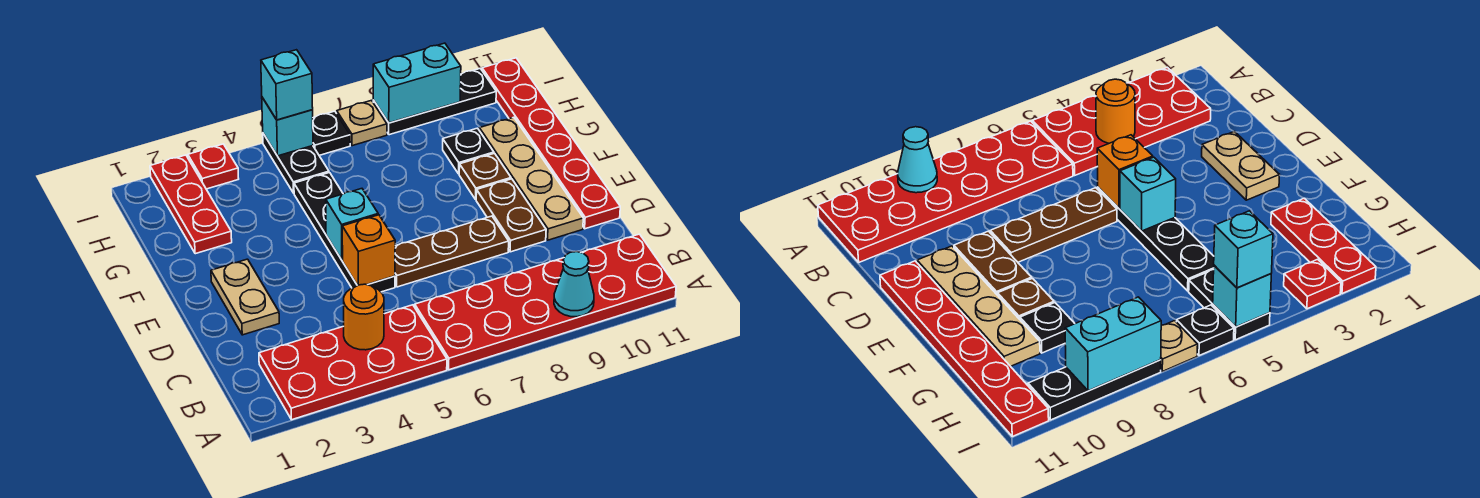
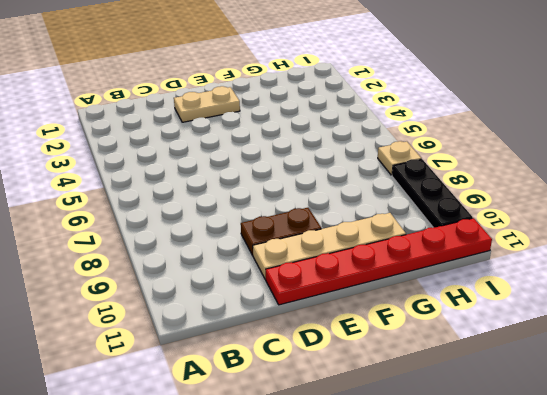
none -> red plate A2:B5 level 1
none -> red plate A6:B11 level 1
none -> black plate D5:G5 level 1

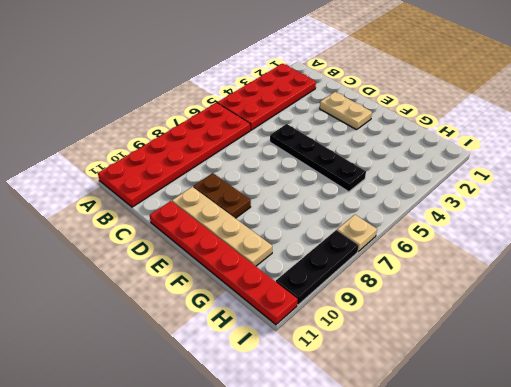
none -> brown plate D6:D8 level 1
none -> brown plate F9 level 1
none -> red plate G2:I2 level 1

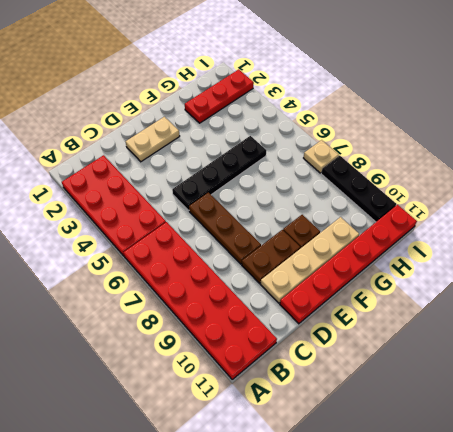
none -> black plate G9 level 1
none -> black plate H5:I5 level 1
none -> red plate I3 level 1

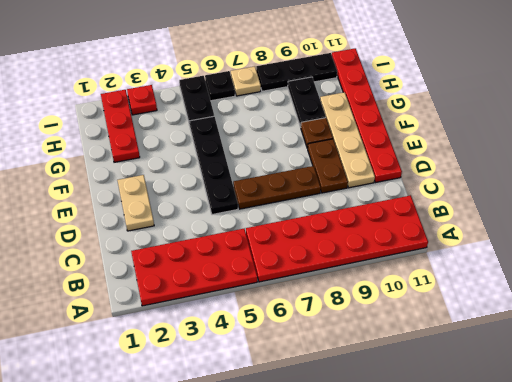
black plate G9:H9 level 1 -> black plate G9 level 1
none -> cyan cone A9 level 2
none -> orange round brick B4 level 2
none -> orange brick D5 level 2

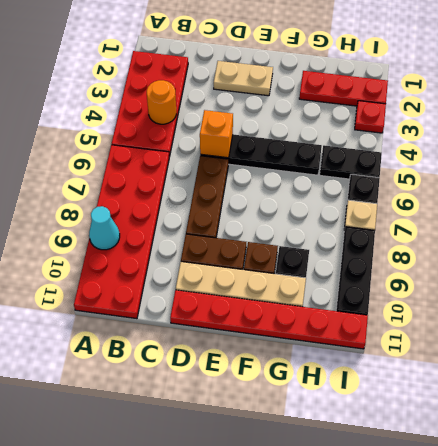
none -> cyan brick E5 level 2
none -> cyan brick I5 level 2
none -> cyan brick I8:I9 level 2

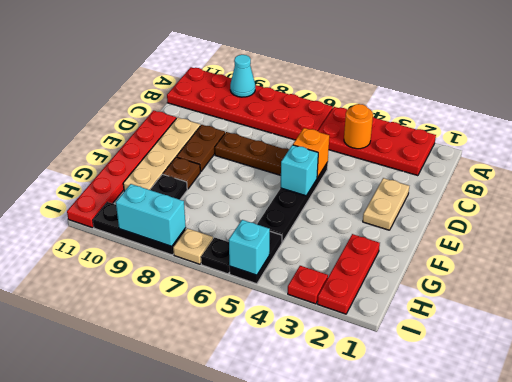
none -> cyan brick I5 level 3

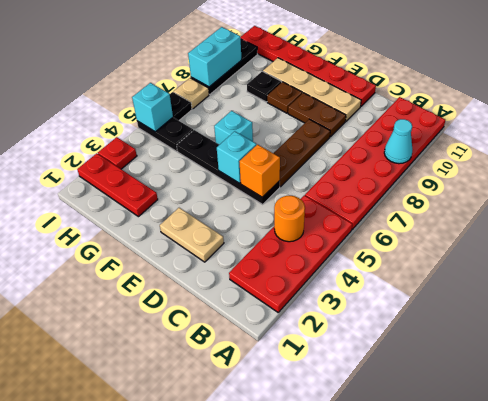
cyan brick F6 level 1 -> cyan brick I5 level 3

